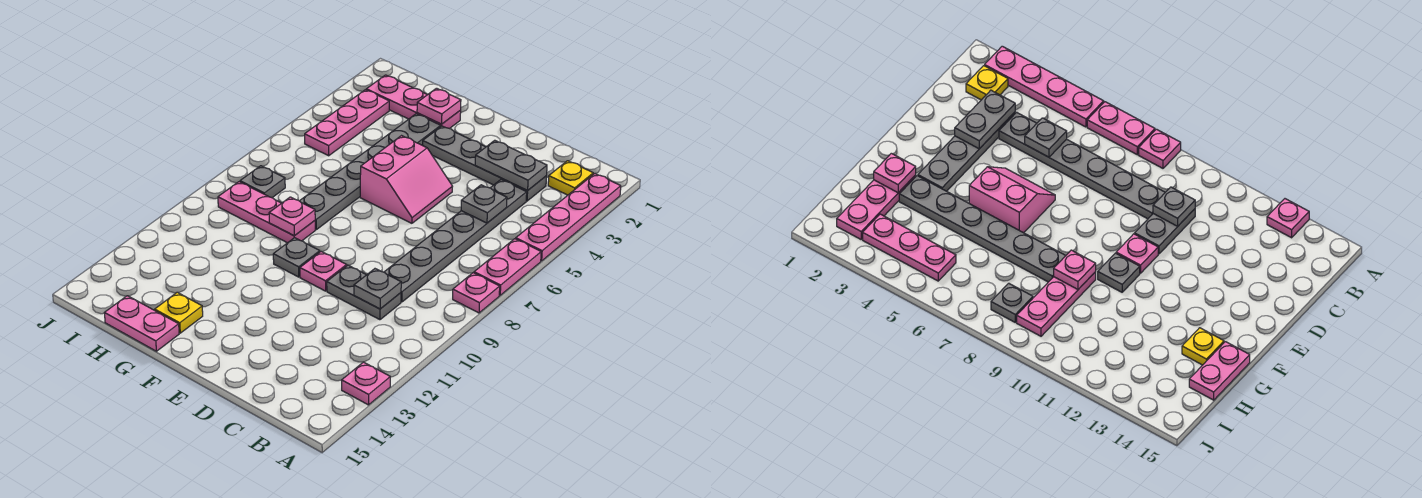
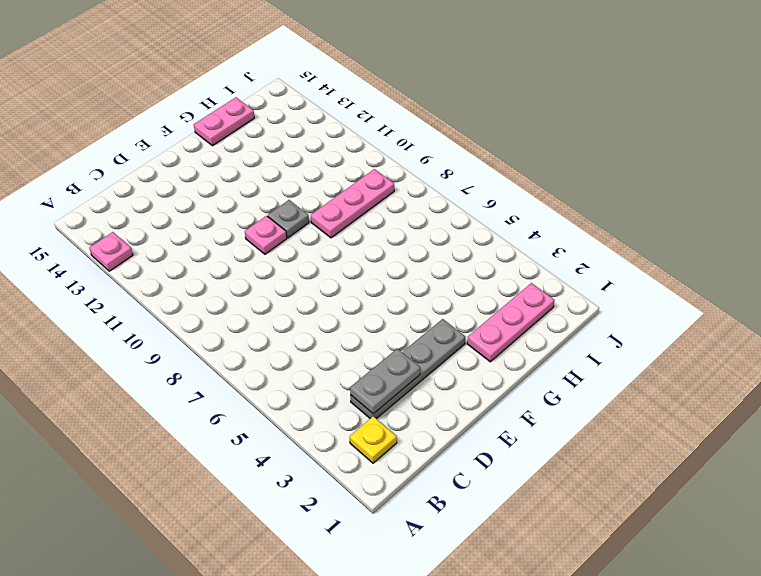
none -> pink plate A2:A5 level 1
none -> pink plate A6:A7 level 1
none -> pink plate A8 level 1

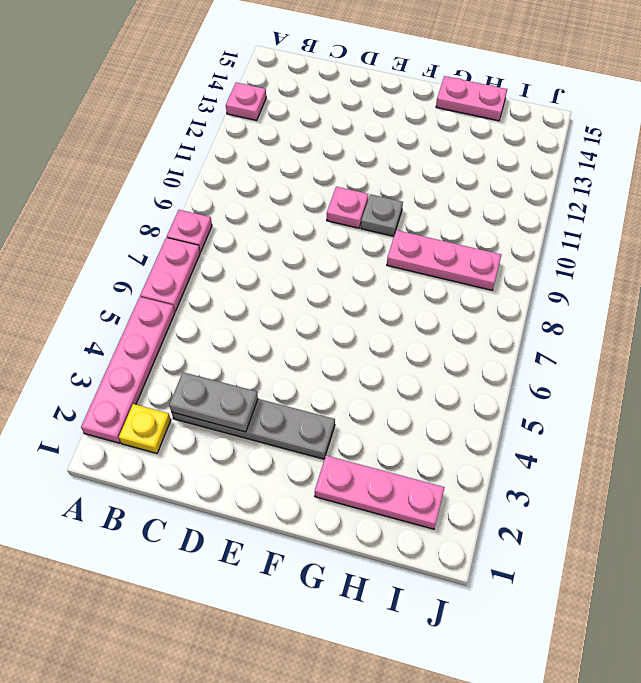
none -> grey plate C4:C9 level 1
none -> grey plate C10:D10 level 1
none -> pink slope E5:F6 level 1 top F

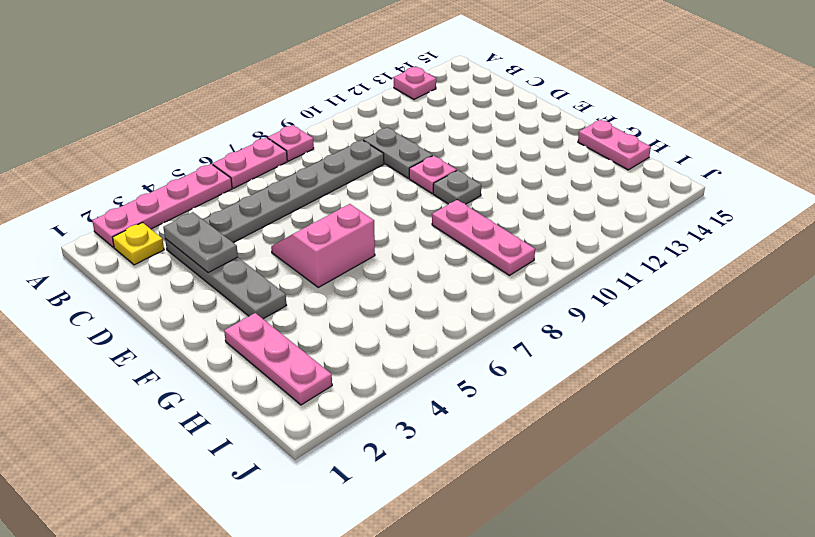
none -> grey plate G3:G8 level 1
none -> yellow plate G14 level 1
none -> pink plate I3:I5 level 1

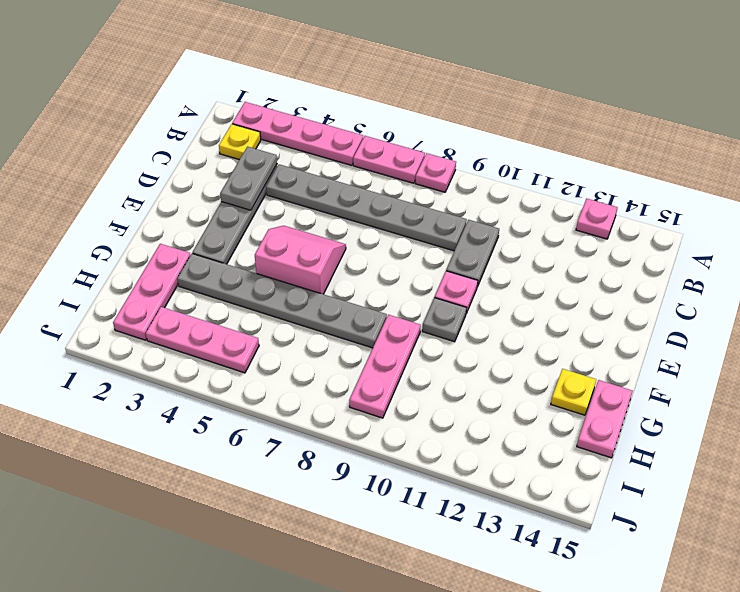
none -> grey plate I8 level 1
none -> grey plate C5 level 2
none -> grey plate C10 level 2

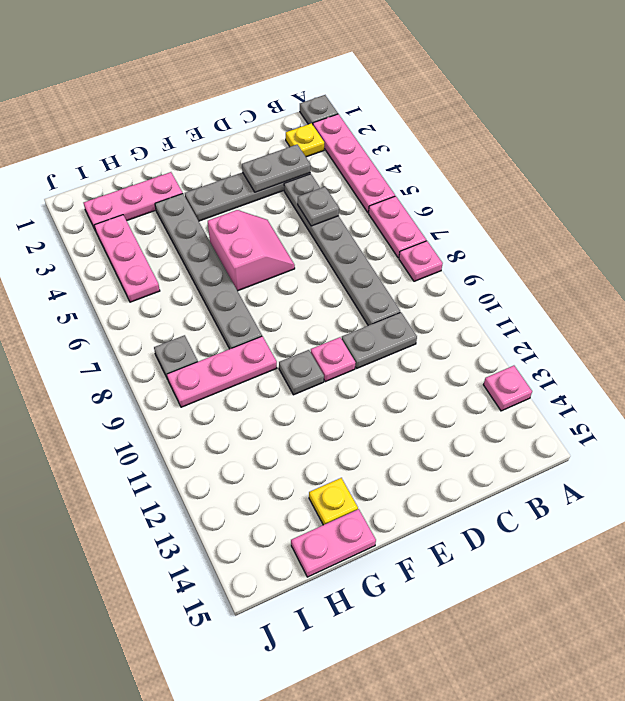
grey plate A1 level 1 -> grey plate C10 level 2
none -> pink plate G2 level 2
none -> pink plate G9 level 2

